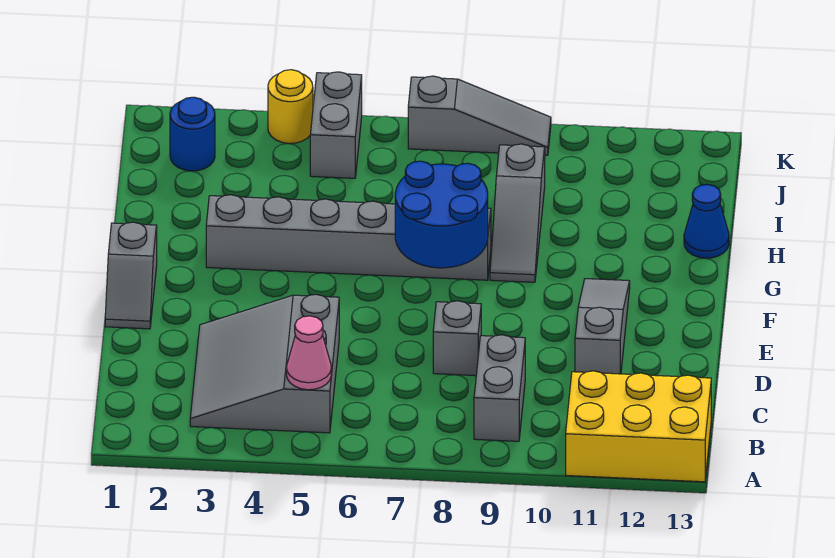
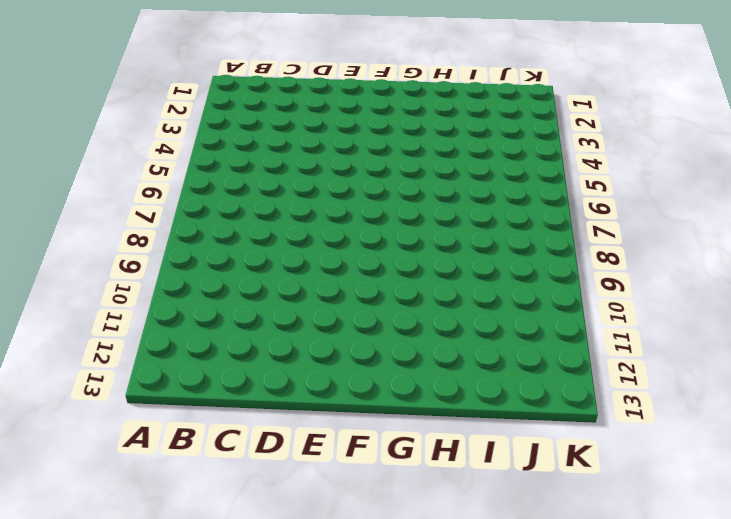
none -> yellow brick A11:B13 level 1
none -> grey slope B3:D5 level 1 top 5
none -> grey brick B9:C9 level 1

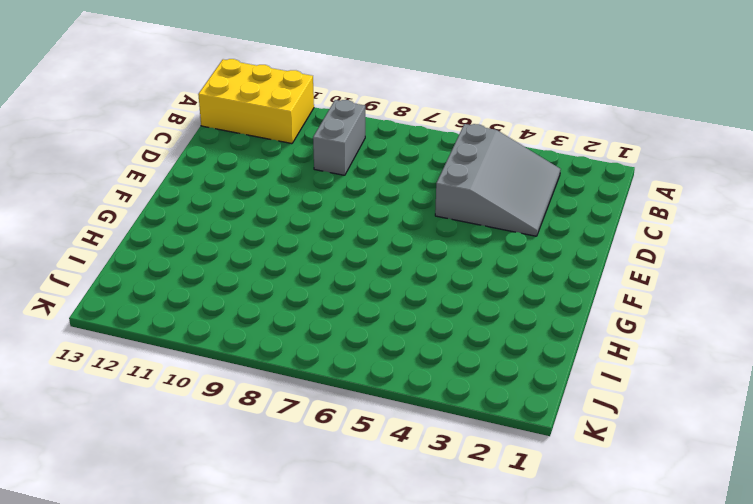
none -> grey brick D8 level 1
none -> grey slope D11:F11 level 1 top D
none -> grey slope E1:F1 level 1 top F

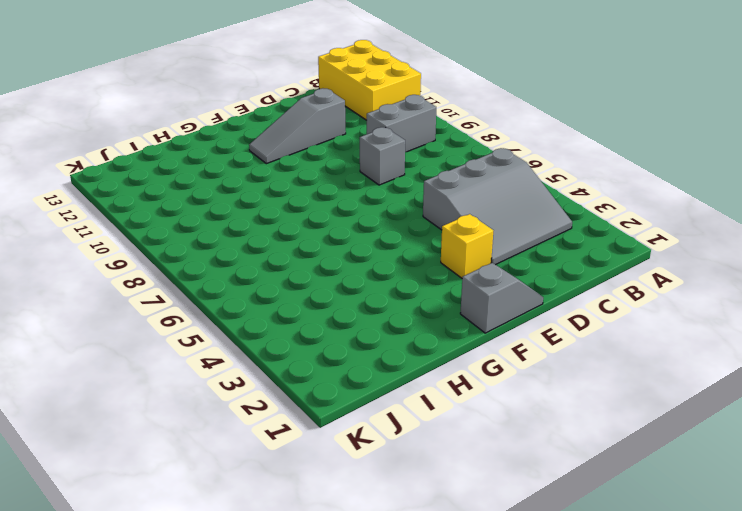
yellow brick E3 level 1 -> none
none -> grey brick G3:G8 level 1
none -> grey slope G9:I9 level 1 top I
none -> blue cone H13 level 1

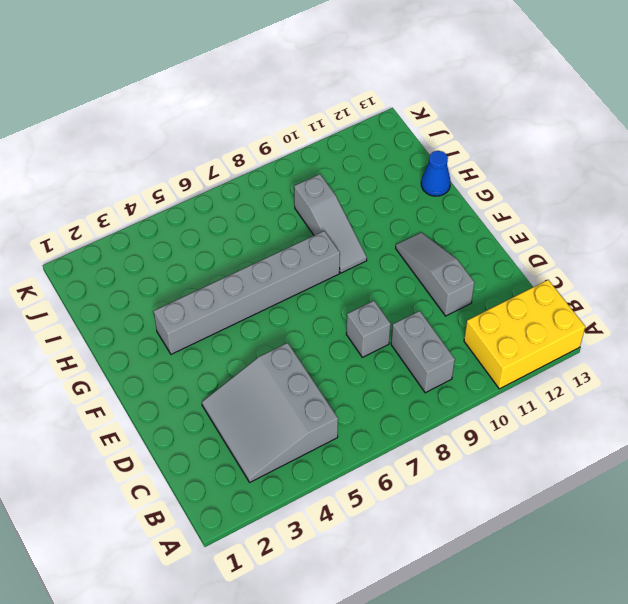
none -> grey slope E1:F1 level 1 top F
none -> blue round brick J2 level 1
none -> grey brick J5:K5 level 1

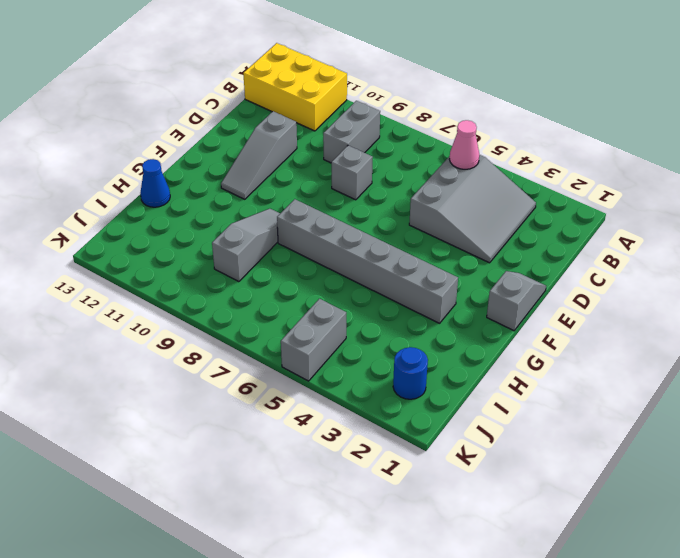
none -> yellow round brick K4 level 1
none -> grey slope K7:K9 level 1 top 7
none -> blue round brick F7:G8 level 2

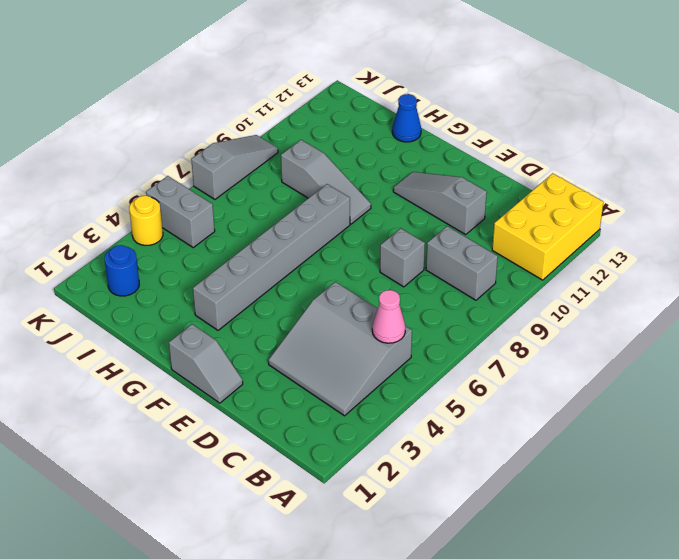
none -> blue round brick F7:G8 level 2

